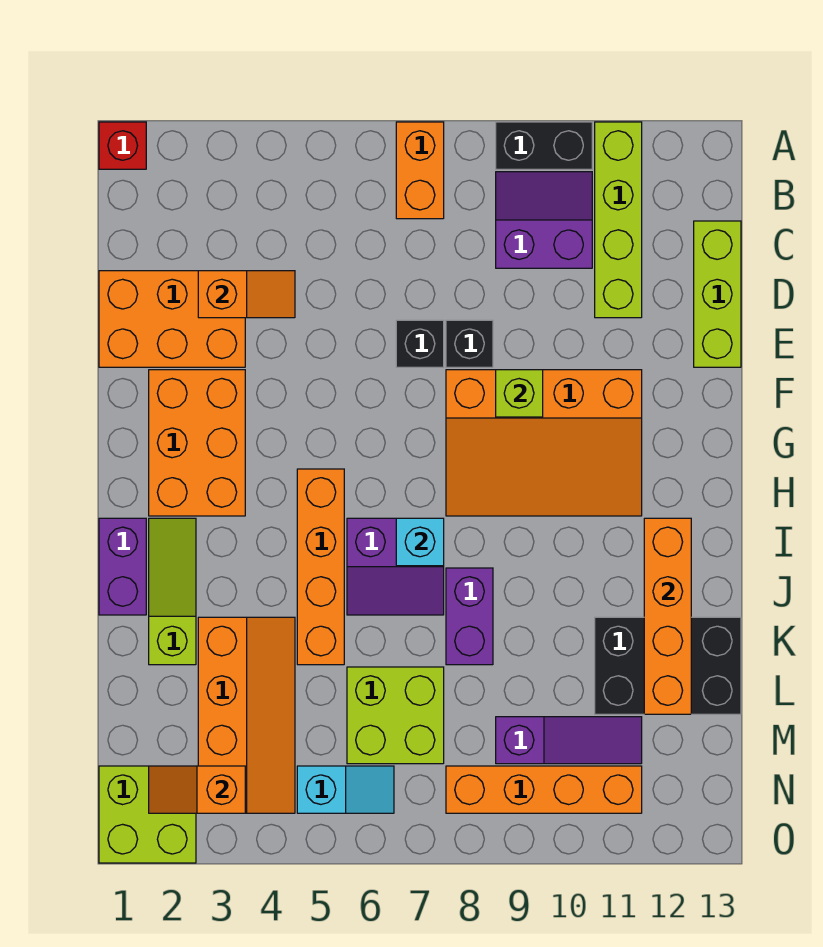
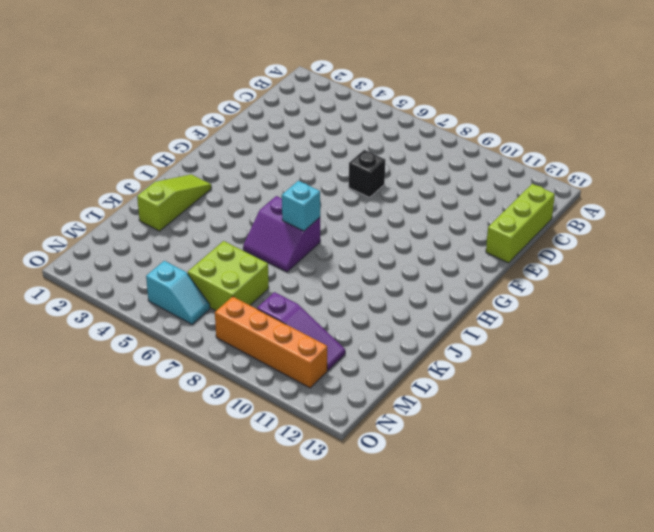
none -> red brick A1 level 1
none -> orange brick A7:B7 level 1
none -> black brick A9:A10 level 1

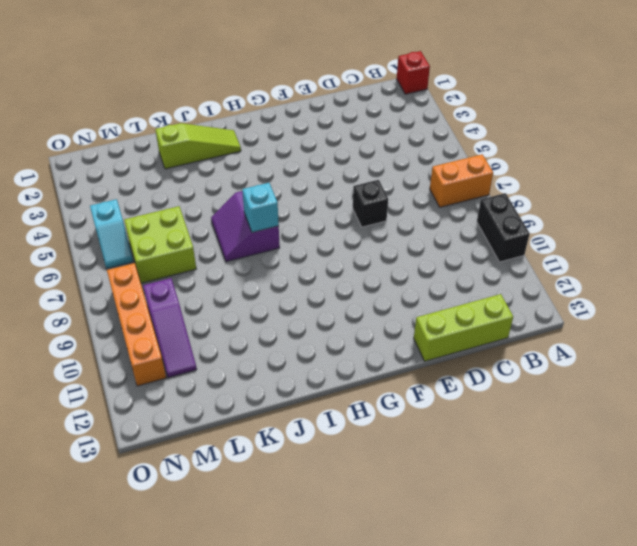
none -> lime brick A11:D11 level 1
none -> purple slope B9:C10 level 1 top C
none -> orange brick D1:E3 level 1

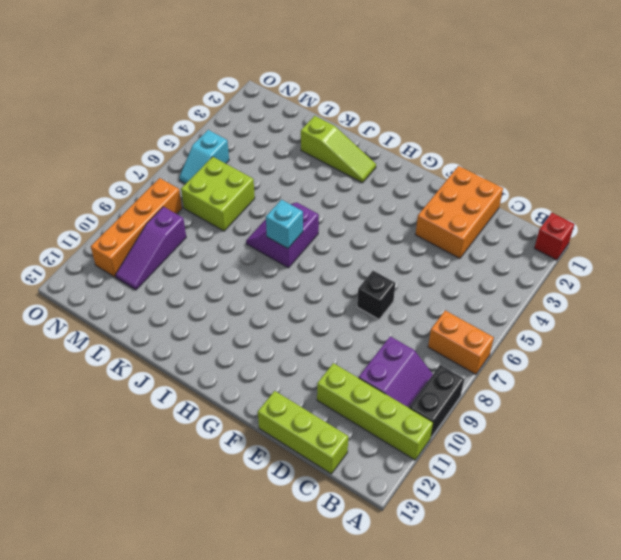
none -> black brick E8 level 1
none -> orange brick F2:H3 level 1
none -> orange slope F8:H11 level 1 top F

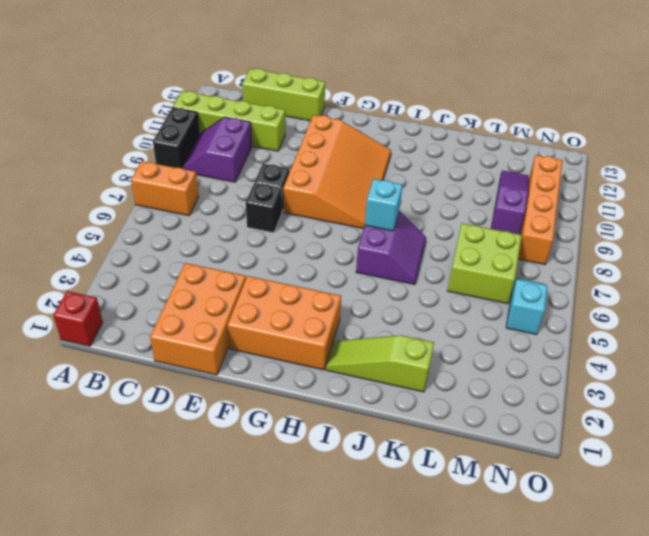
none -> orange brick H5:K5 level 1
none -> purple brick I1:J1 level 1
none -> purple brick J8:K8 level 1

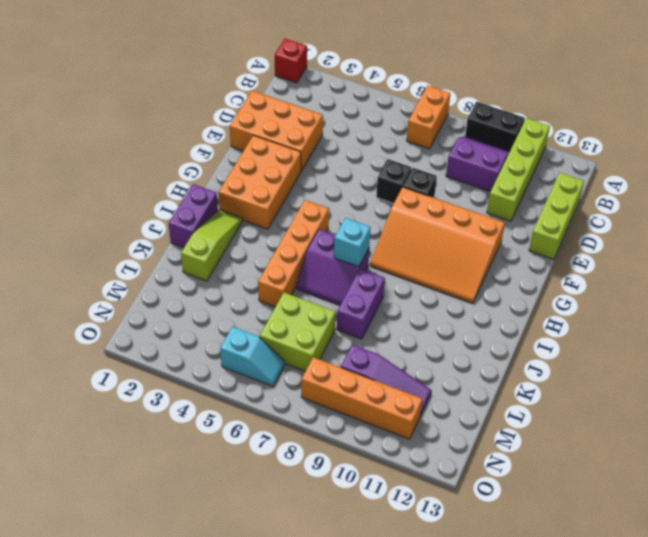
none -> orange slope K3:N4 level 1 top 3
none -> black brick K11:L13 level 1
none -> lime brick N1:O2 level 1

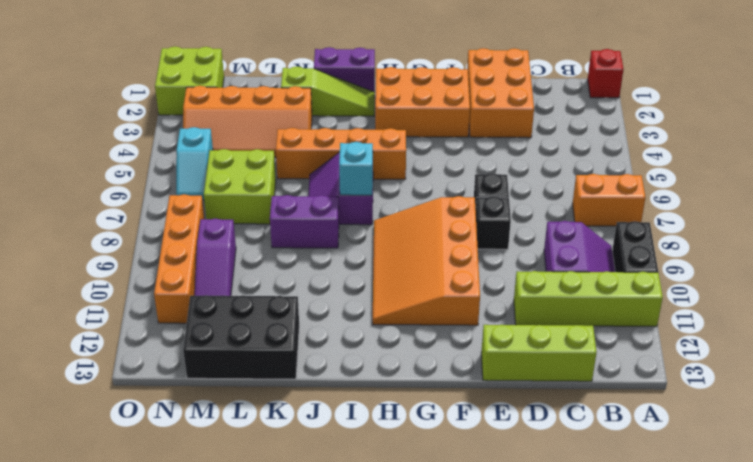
black brick K12:M13 level 1 -> black brick K11:L13 level 1
none -> orange slope D3:D4 level 2 top 3
none -> lime brick F9 level 2
none -> orange brick I12:L12 level 2

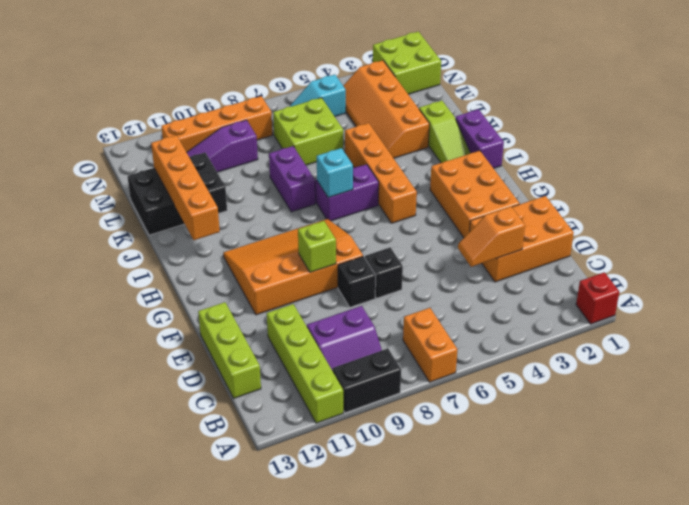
none -> orange slope N2:N3 level 2 top 3

